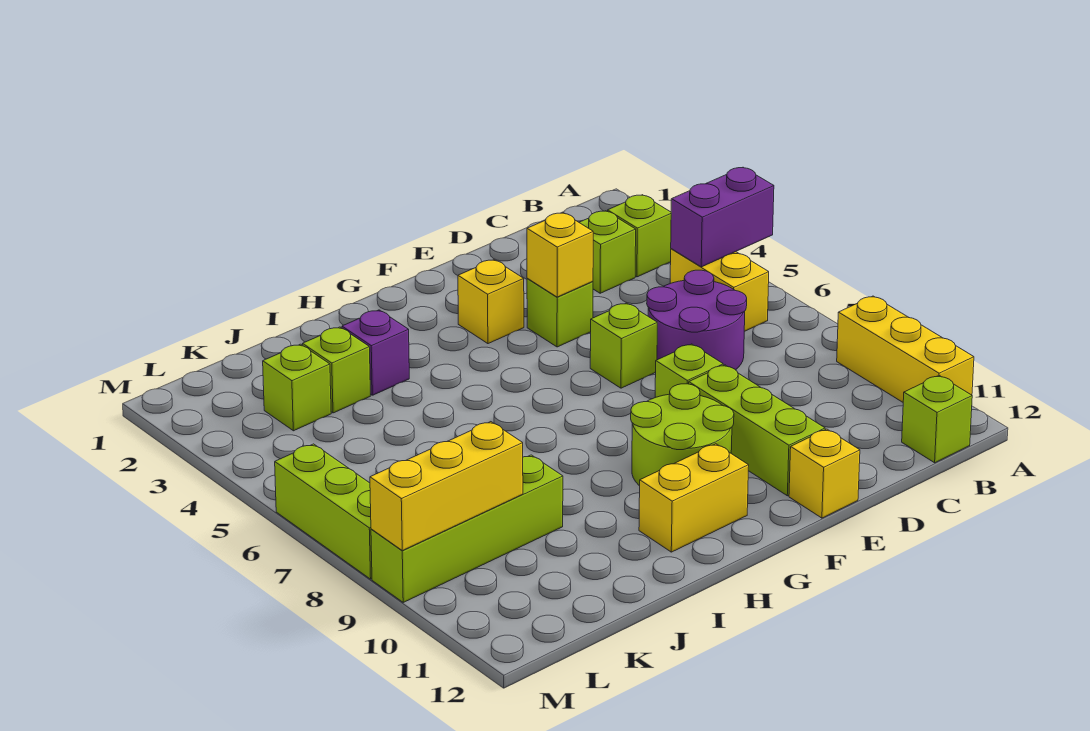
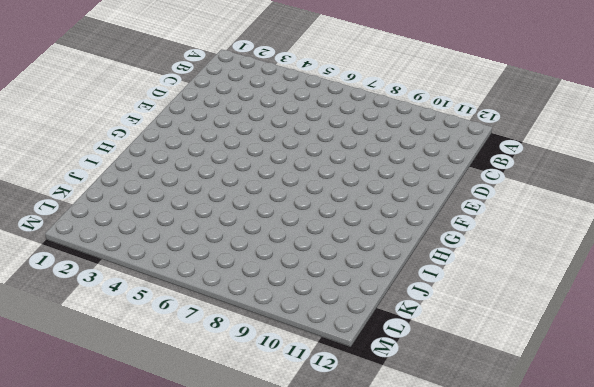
none -> yellow brick A9:A11 level 1
none -> lime brick B3 level 1
none -> yellow brick B5:B6 level 1

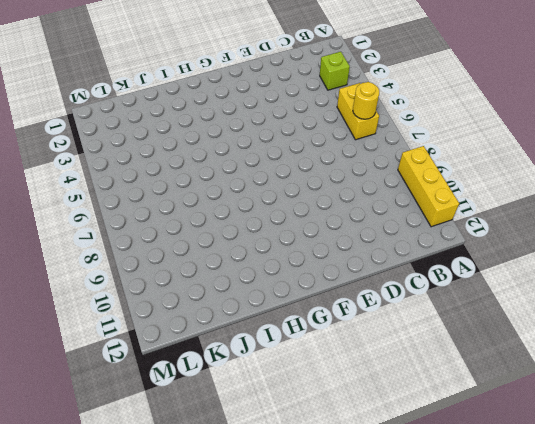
yellow round brick B6 level 2 -> none
none -> lime brick B12 level 1
none -> lime brick C3 level 1
none -> purple round brick C6:D7 level 1

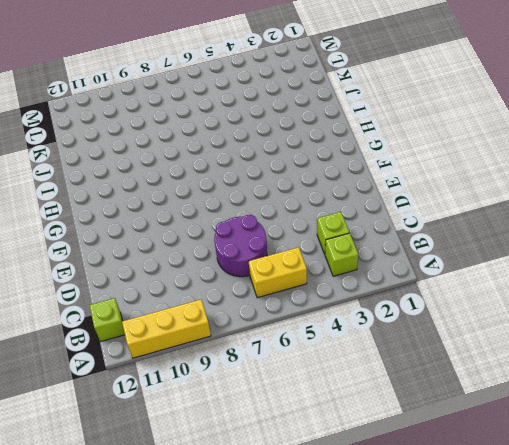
none -> lime brick E4 level 1
none -> lime brick E6 level 1
none -> lime brick E8 level 1

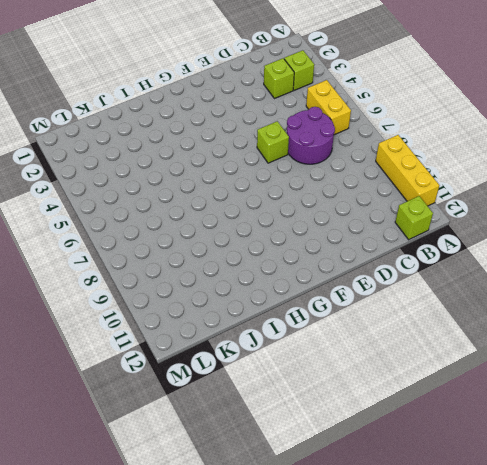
none -> lime brick E4 level 1
none -> lime brick E8 level 1
none -> lime brick E9:E11 level 1

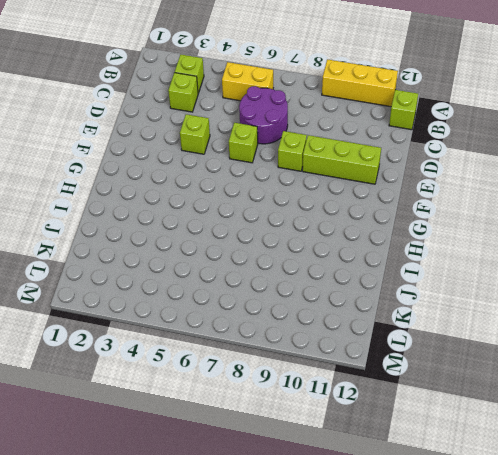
none -> yellow brick E12 level 1
none -> yellow brick F3 level 1
none -> lime round brick F9:G10 level 1

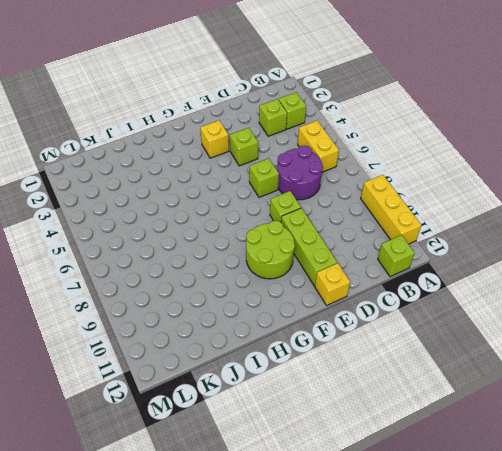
none -> yellow brick G11:H11 level 1
none -> purple brick I3 level 1
none -> lime brick J3 level 1

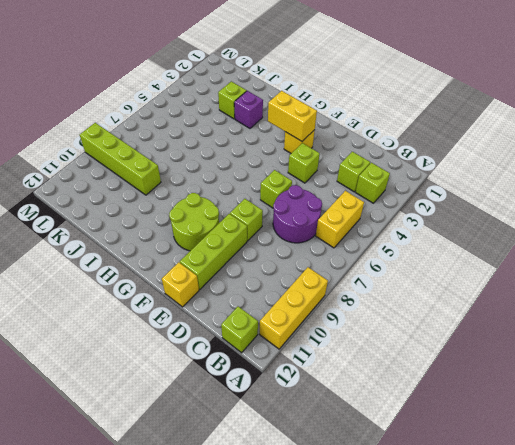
yellow brick F3:G3 level 2 -> yellow brick G11:H11 level 1
none -> lime brick K3 level 1
none -> lime brick M6:M8 level 1
none -> purple brick A5:B5 level 2

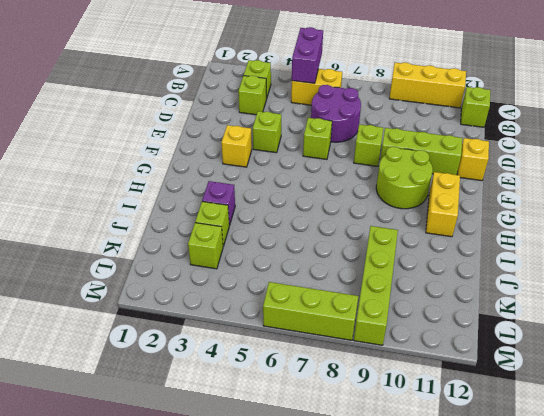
none -> yellow brick E4 level 2
none -> yellow brick K9:M9 level 2

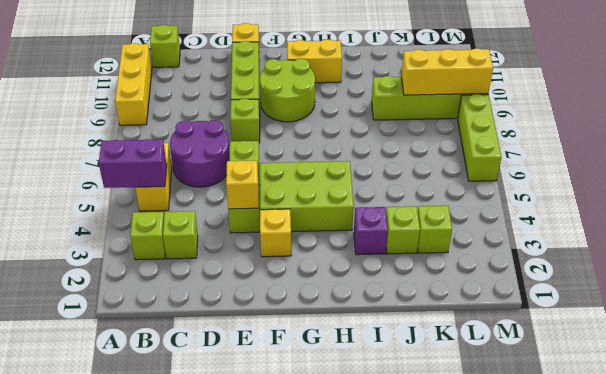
lime brick F4:H5 level 1 -> none

